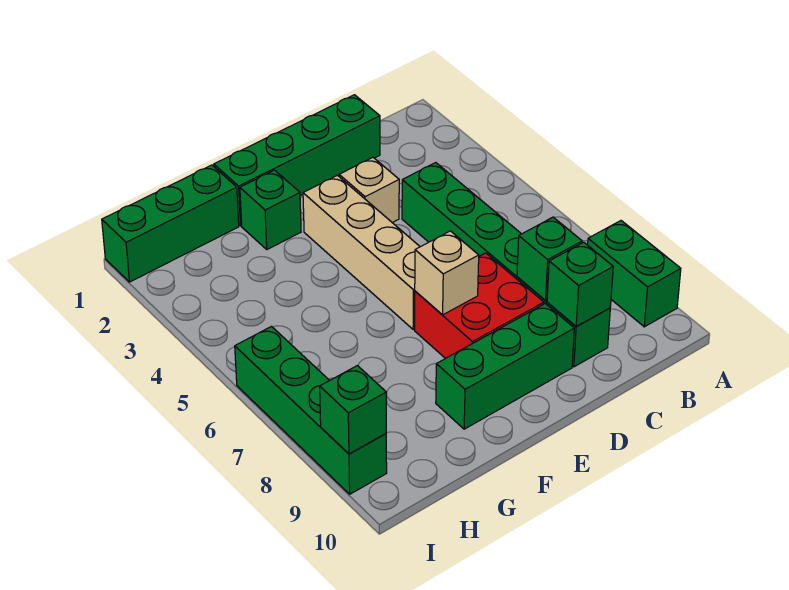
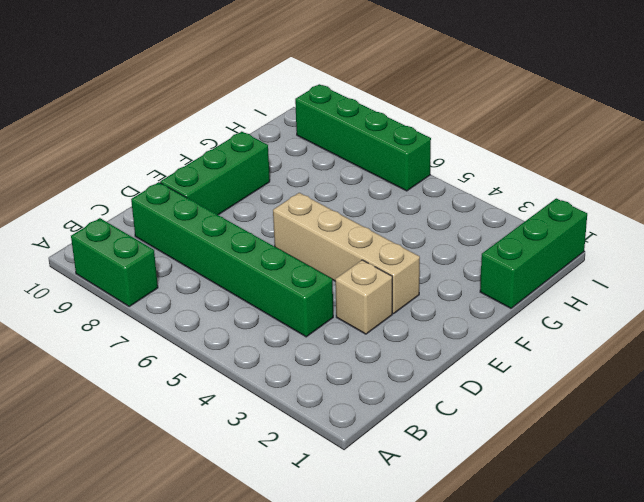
none -> green brick C1:F1 level 1
none -> red brick D7:E8 level 1
none -> green brick F2 level 1

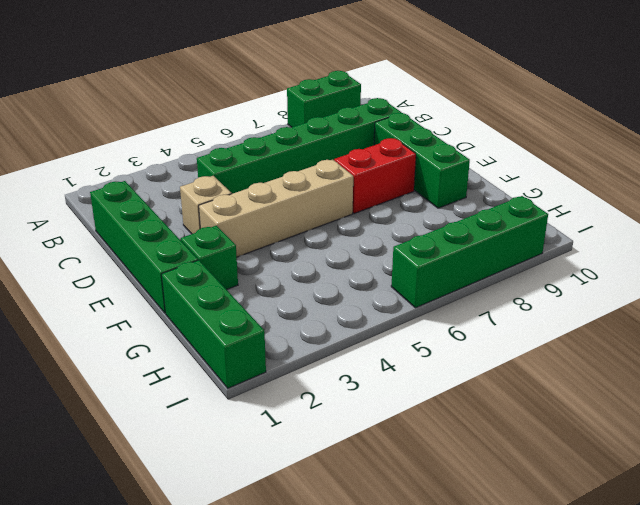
red brick E7:E8 level 1 -> red brick D7:E8 level 1
none -> green brick C8 level 2
none -> green brick C9 level 2
none -> tan brick E7 level 2

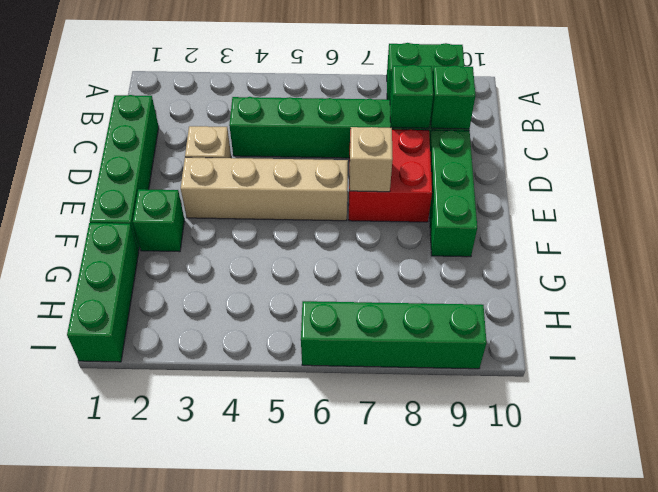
none -> green brick I9 level 2

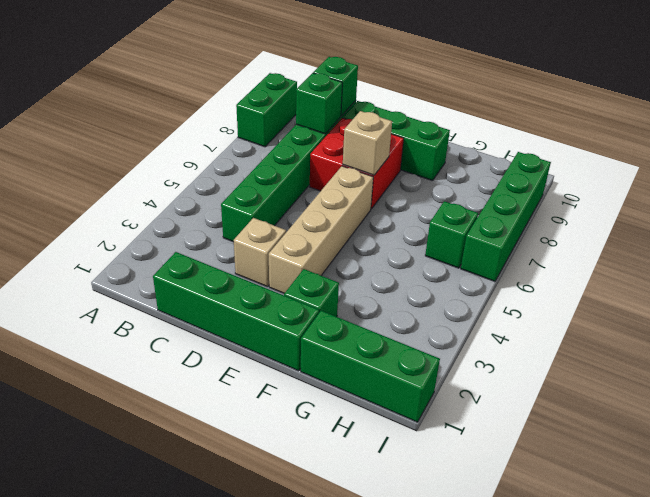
green brick H6 level 1 -> green brick I9 level 2

